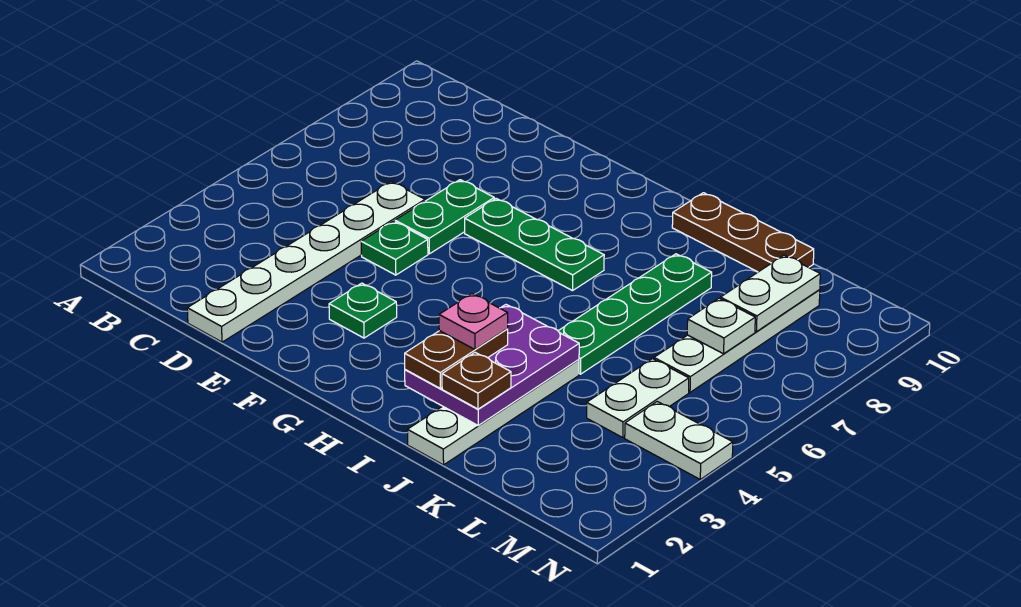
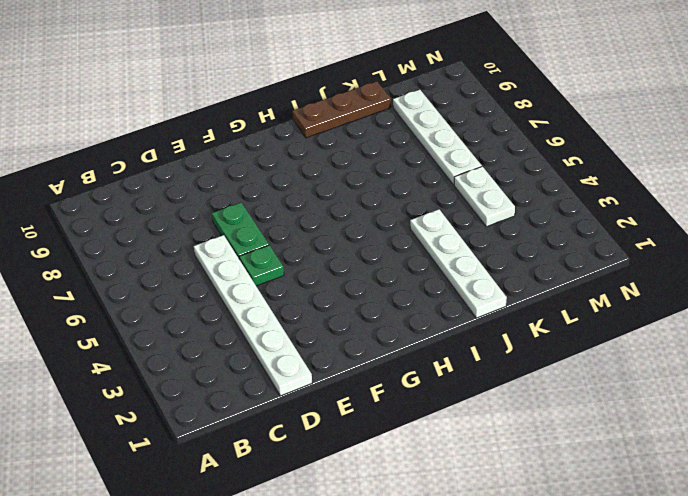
none -> green plate F3 level 1
none -> green plate F7:H7 level 1
none -> green plate J5:J8 level 1

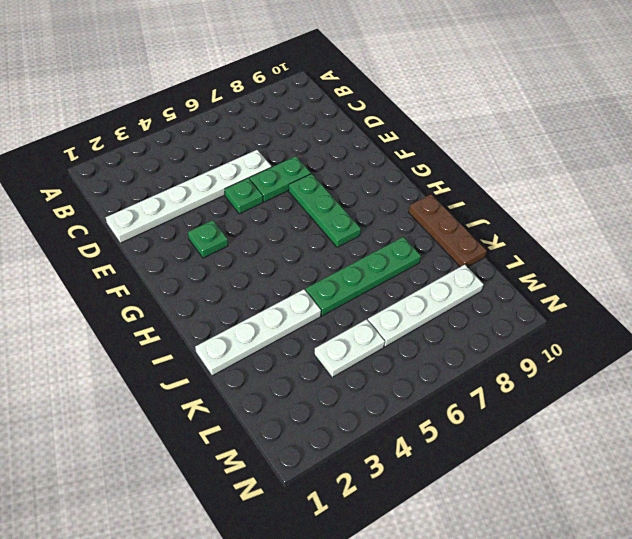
none -> white plate M4:N4 level 1
none -> purple plate I2:J4 level 2
none -> white plate L7 level 2

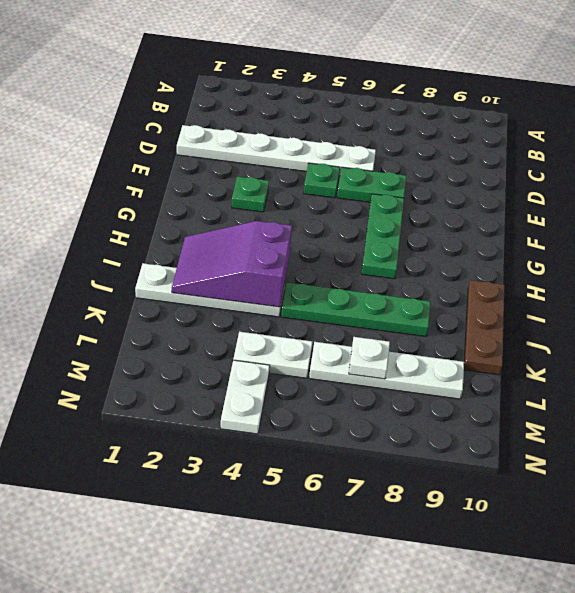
purple slope I2:J4 level 2 top 4 -> purple plate I2:J4 level 2
none -> white plate L8:L9 level 2
none -> brown plate I2:I3 level 3
none -> brown plate J2 level 3

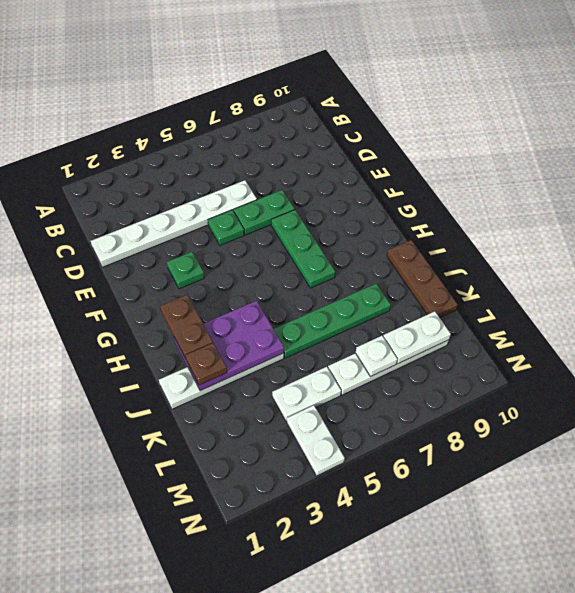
brown plate H2:I2 level 3 -> brown plate I2:I3 level 3
none -> pink plate I3 level 4

